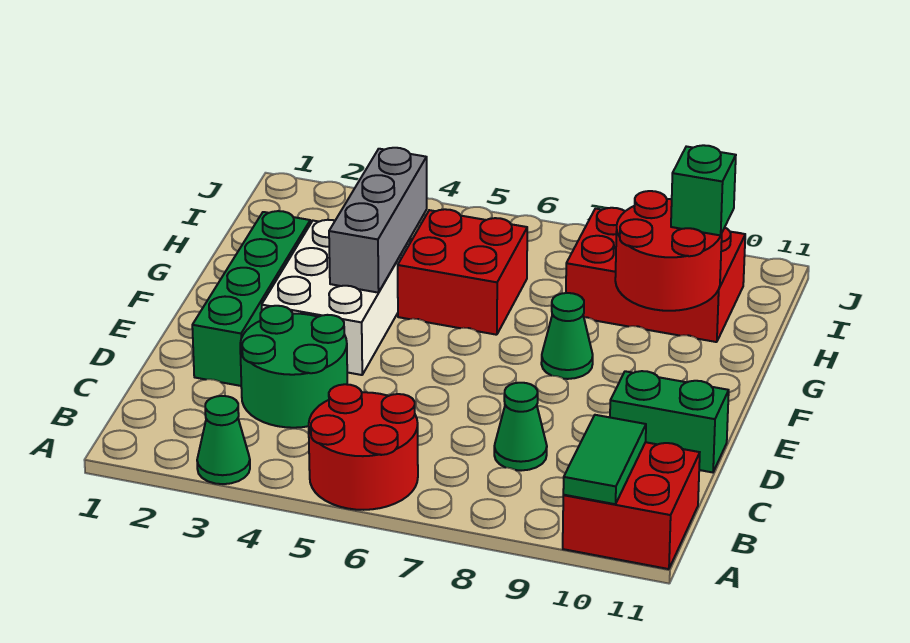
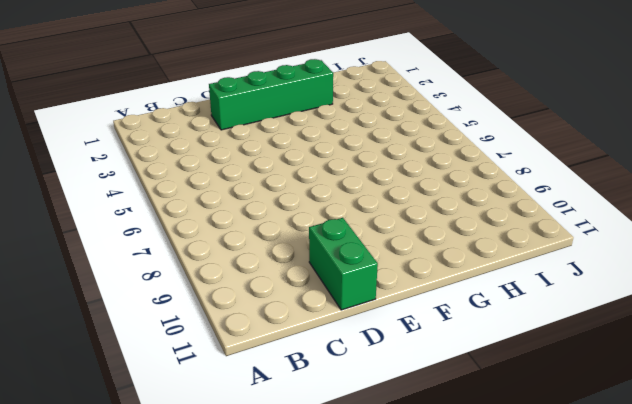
none -> green cone A3 level 1
none -> red round brick A5:B6 level 1
none -> red brick A10:B11 level 1

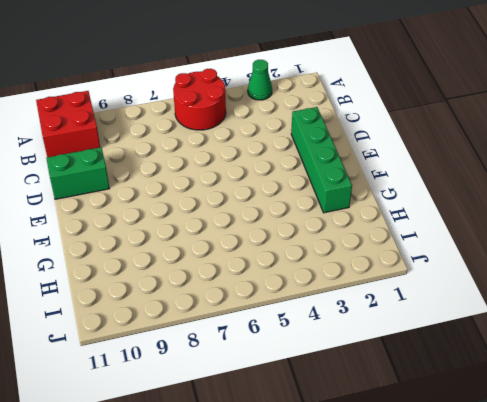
none -> green round brick C3:D4 level 1
none -> green cone C8 level 1
none -> white brick E3:G4 level 1

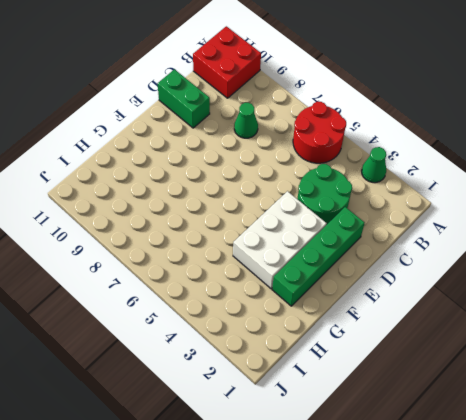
none -> green cone F8 level 1
none -> red brick G5:H6 level 1
none -> red brick H8:I10 level 1

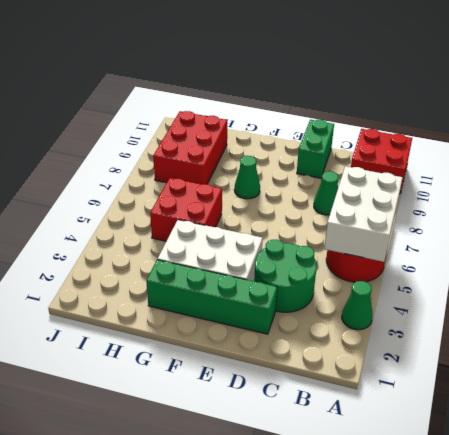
white brick A5:B7 level 2 -> none
none -> green tile A10:B10 level 2
none -> grey brick F4:H4 level 2
none -> red round brick G9:H10 level 2

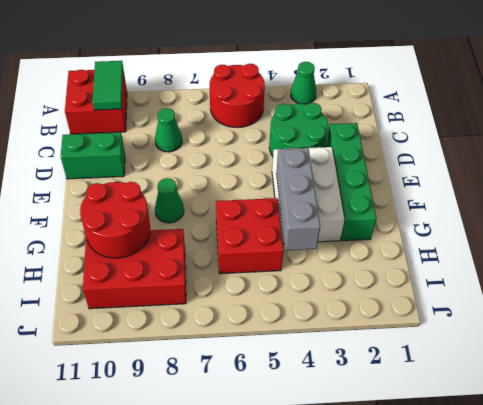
none -> green brick H10 level 3

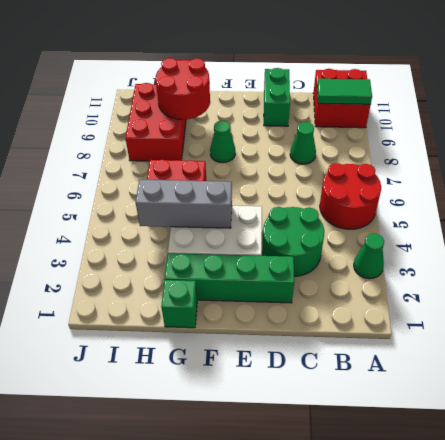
green brick G1 level 1 -> green brick H10 level 3

